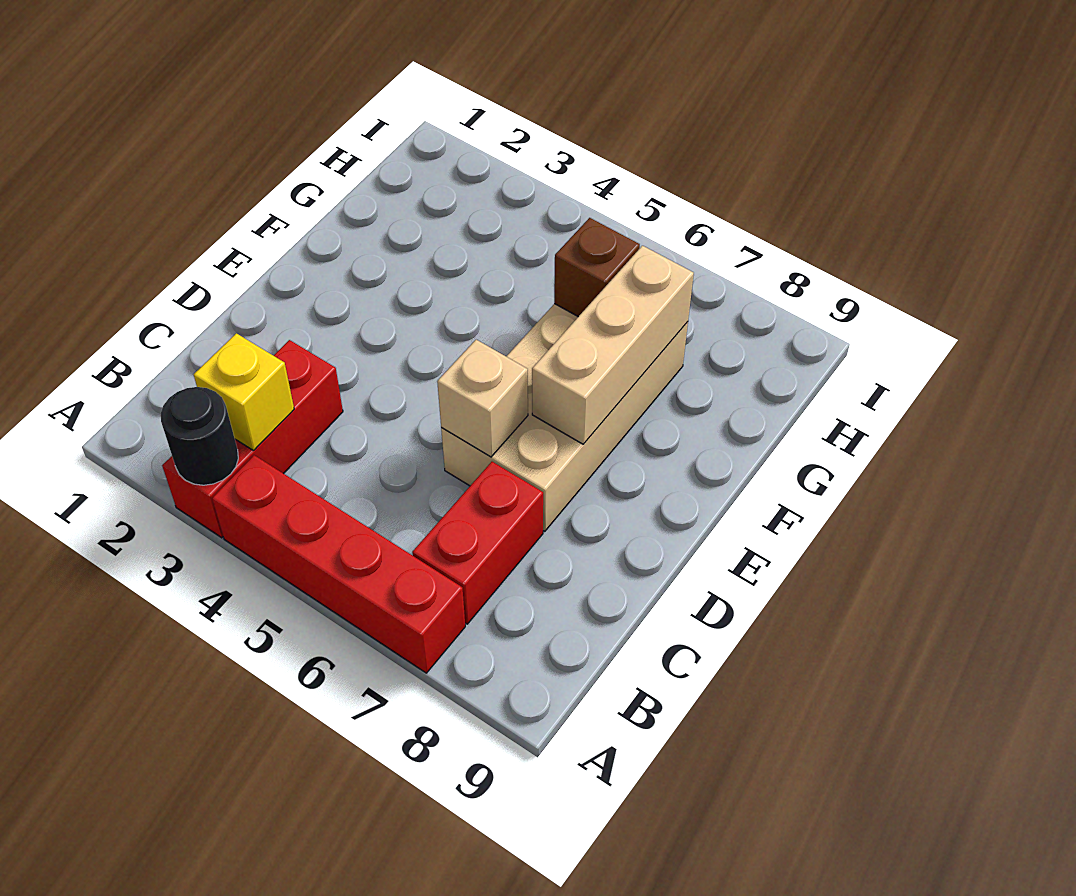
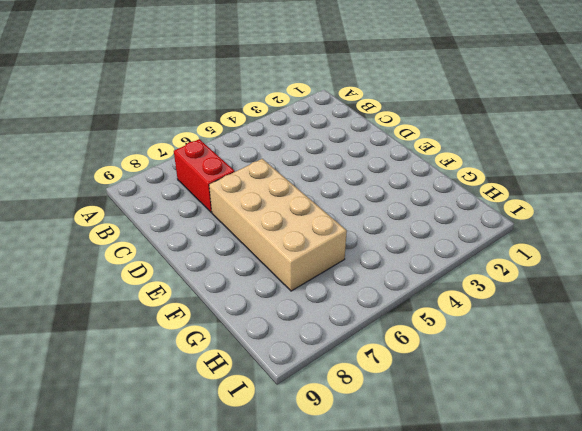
none -> red brick A3:C3 level 1
none -> red brick A4:A7 level 1

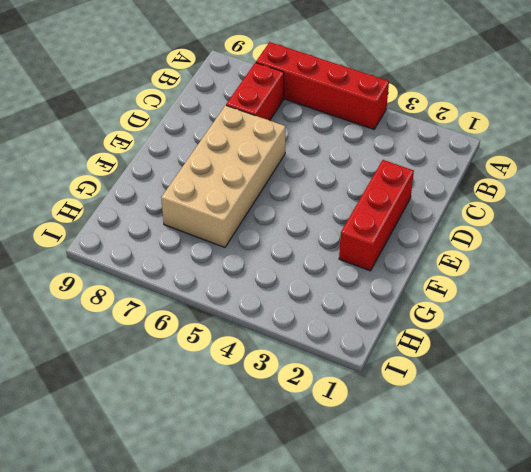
red brick D2:F2 level 1 -> red brick A3:C3 level 1
none -> black round brick A3 level 2
none -> yellow brick B3 level 2

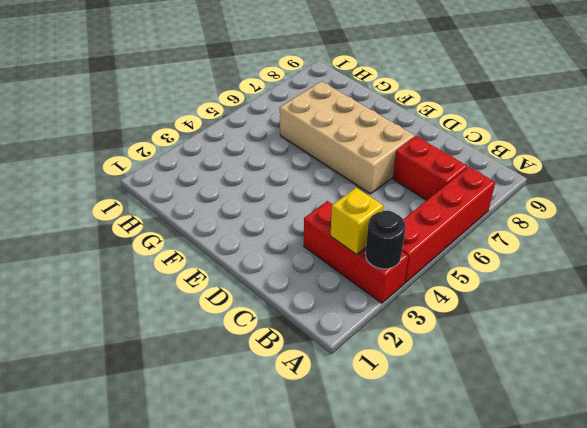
none -> tan brick D6 level 2
none -> tan brick E7:G7 level 2

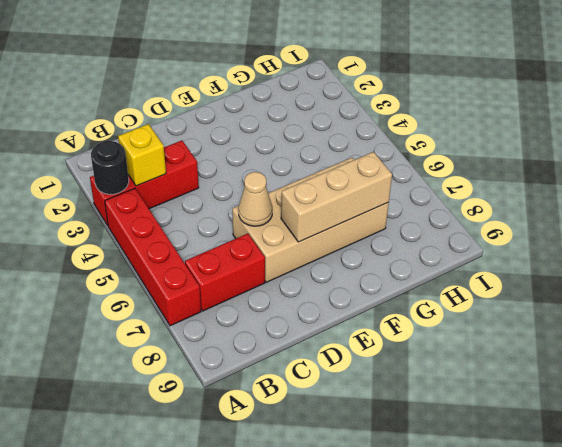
tan cone D6 level 2 -> tan brick D6 level 2
none -> brown brick G6 level 2

